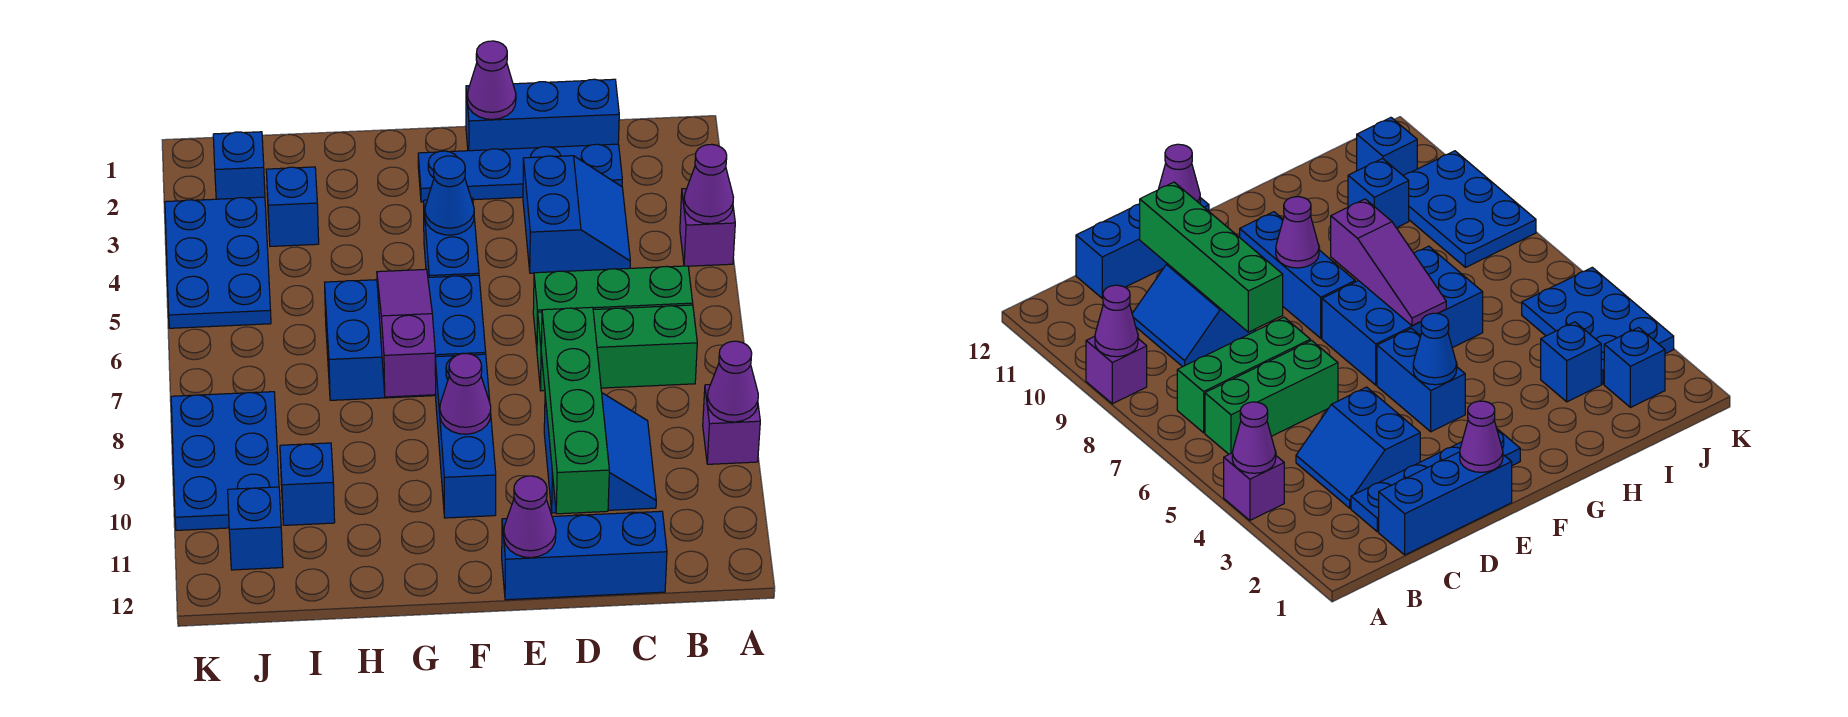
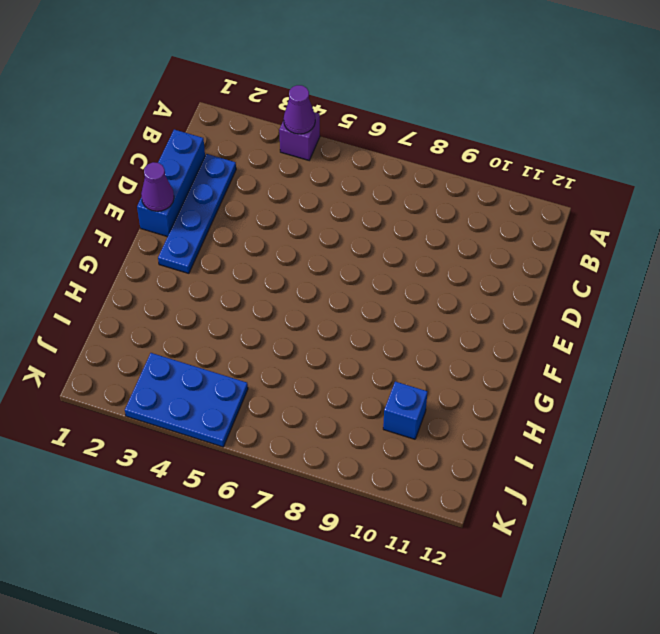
none -> purple brick A9 level 1
none -> green brick B6:D6 level 1
none -> green brick B7:D7 level 1

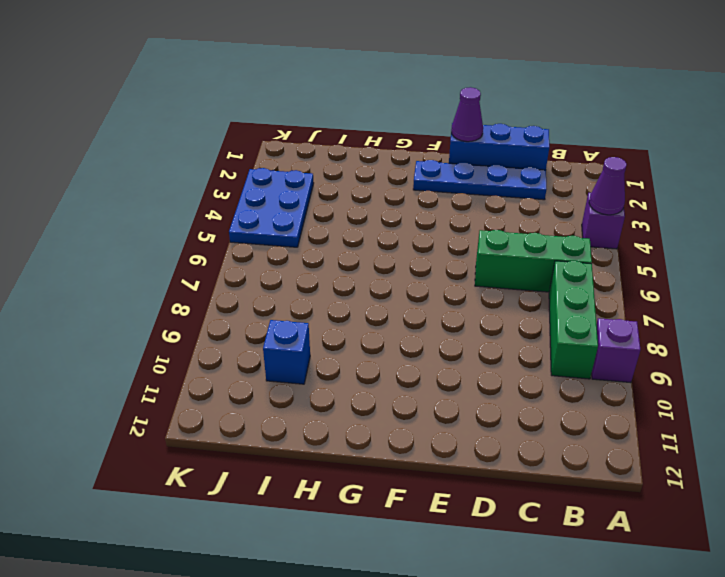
green brick B7:B9 level 1 -> green brick B7:D7 level 1
none -> blue slope C3:D4 level 1 top D
none -> blue slope C9:D10 level 1 top D
none -> blue brick C12:E12 level 1

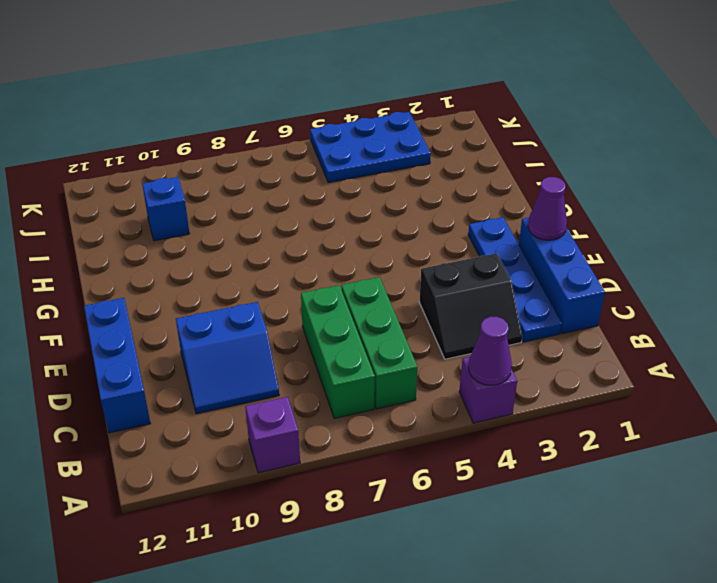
black slope C3:D4 level 1 top D -> blue slope C3:D4 level 1 top D
none -> blue brick F4:F5 level 1
none -> blue brick F6:H7 level 1
none -> blue brick F8:F10 level 1

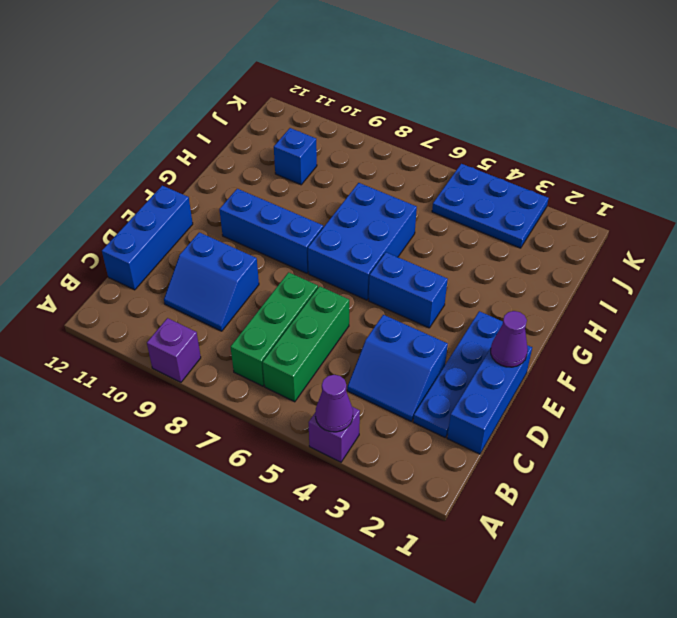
none -> blue brick I3 level 1
none -> blue brick J2 level 1
none -> blue plate J8:K10 level 1

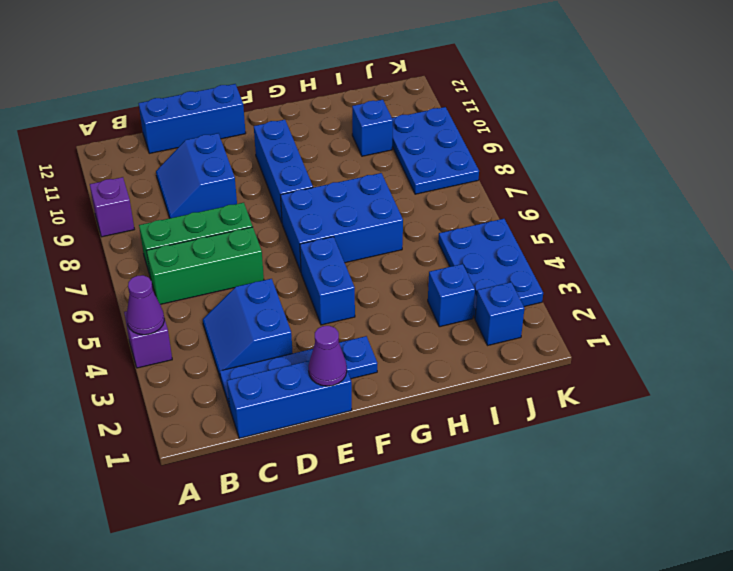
none -> blue brick J11 level 1
none -> purple cone A9 level 2
none -> green brick D8:D11 level 2

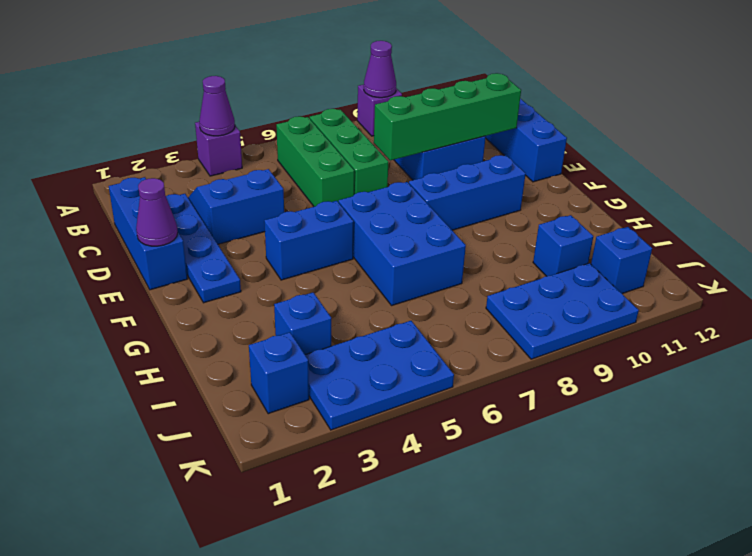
none -> purple cone E12 level 2
none -> blue cone F4 level 2
none -> purple cone F9 level 2

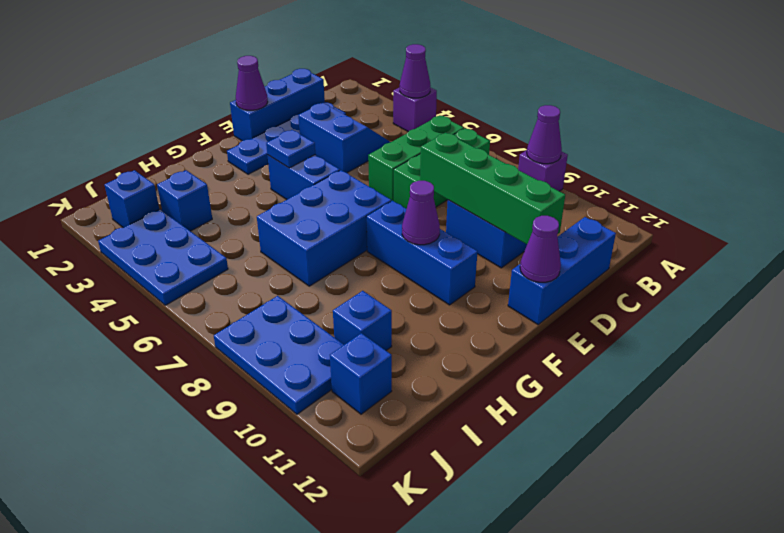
blue plate F4 level 2 -> blue cone F4 level 2
none -> purple slope G6:G8 level 2 top 8

